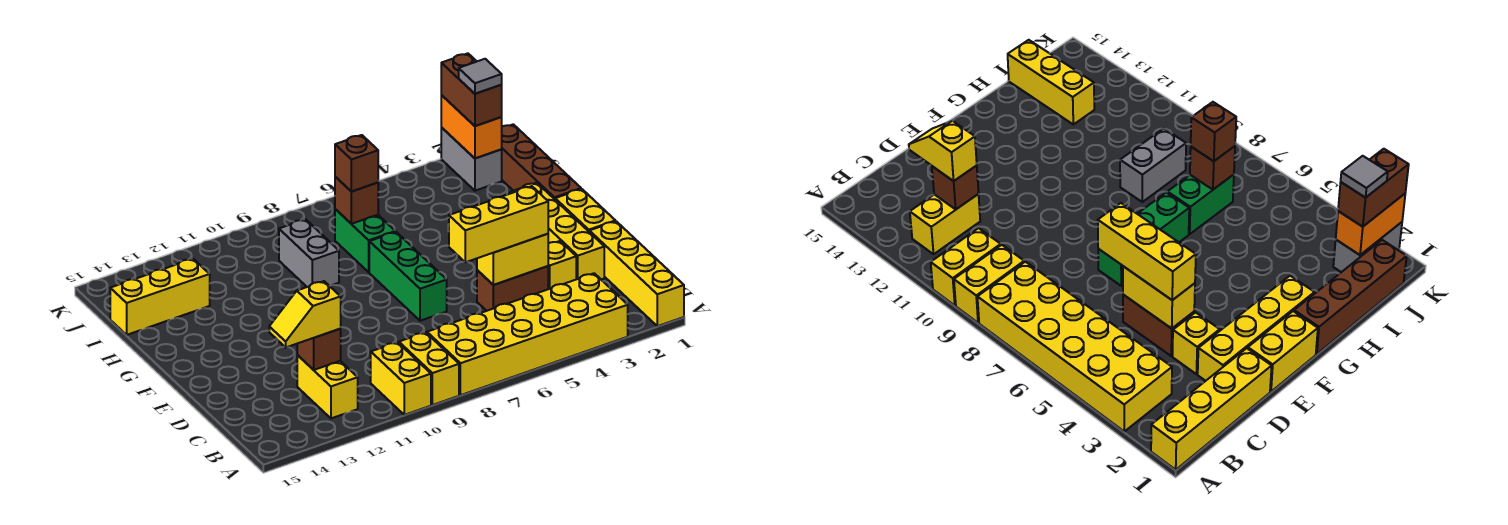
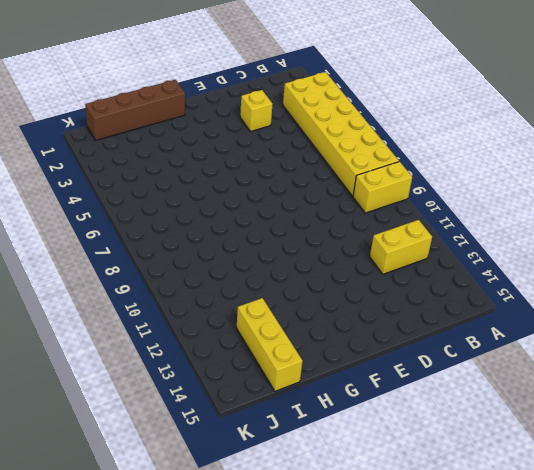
none -> yellow brick A1:D1 level 1
none -> yellow brick A10:B10 level 1
none -> yellow brick D2:G2 level 1

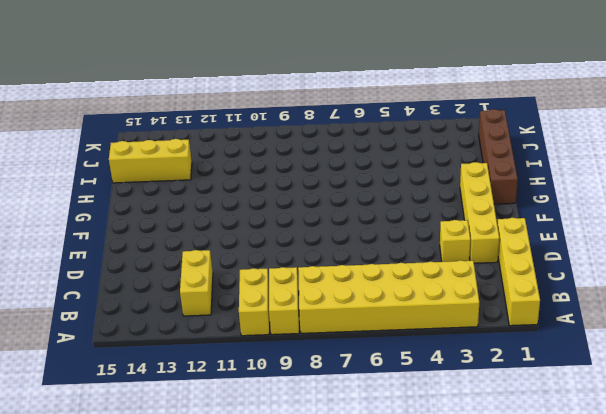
none -> brown brick D4:D5 level 1
none -> yellow brick E1:F1 level 1
none -> green brick E7:G7 level 1

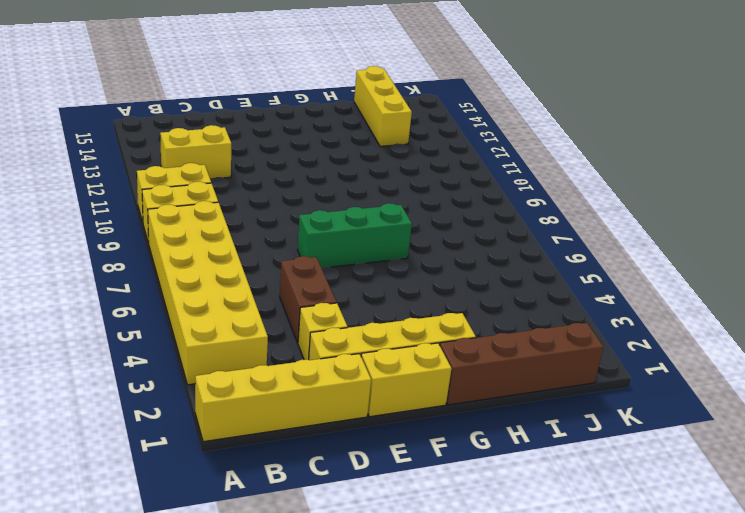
none -> green brick H7:I7 level 1
none -> grey brick H9:I9 level 1
none -> grey brick J2:K2 level 1

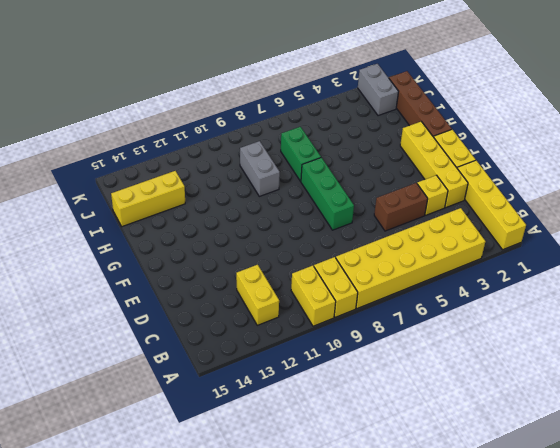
none -> brown brick C12 level 2
none -> yellow brick D4:D5 level 2
none -> brown brick I7 level 2

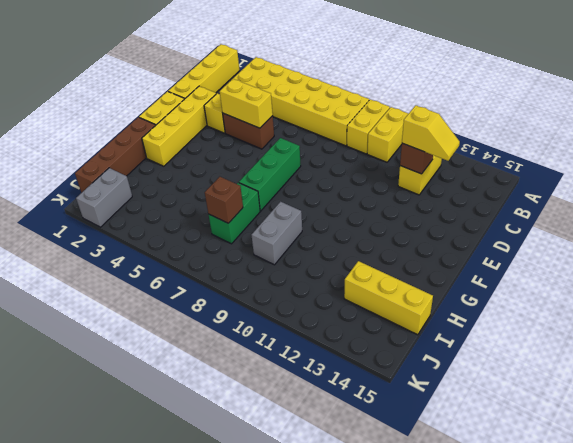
none -> orange brick J2:K2 level 2
none -> yellow brick D4:D6 level 3
none -> brown brick I7 level 3

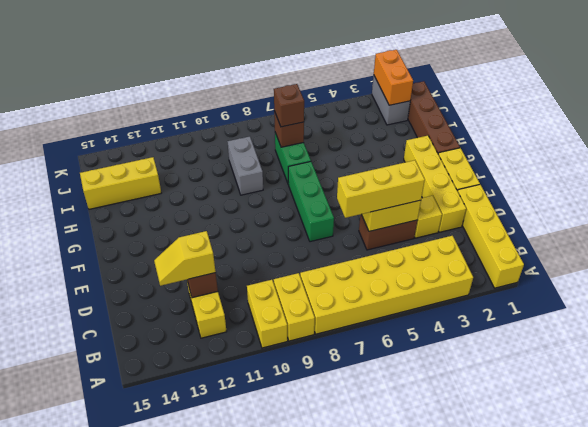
none -> brown brick J2:K2 level 3
none -> grey tile J2 level 4

